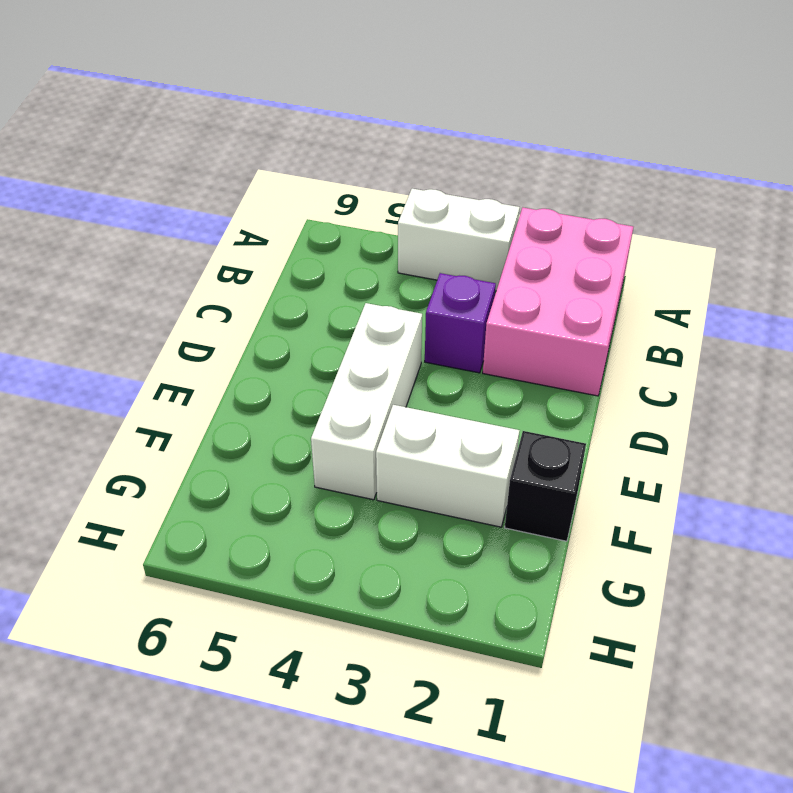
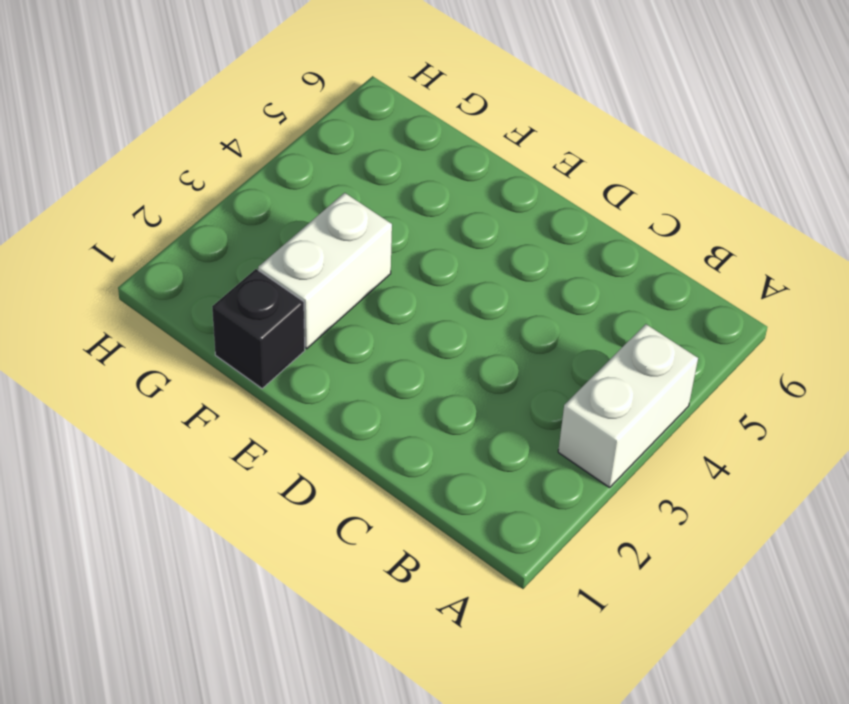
none -> pink brick A1:C2 level 1
none -> purple brick C3 level 1

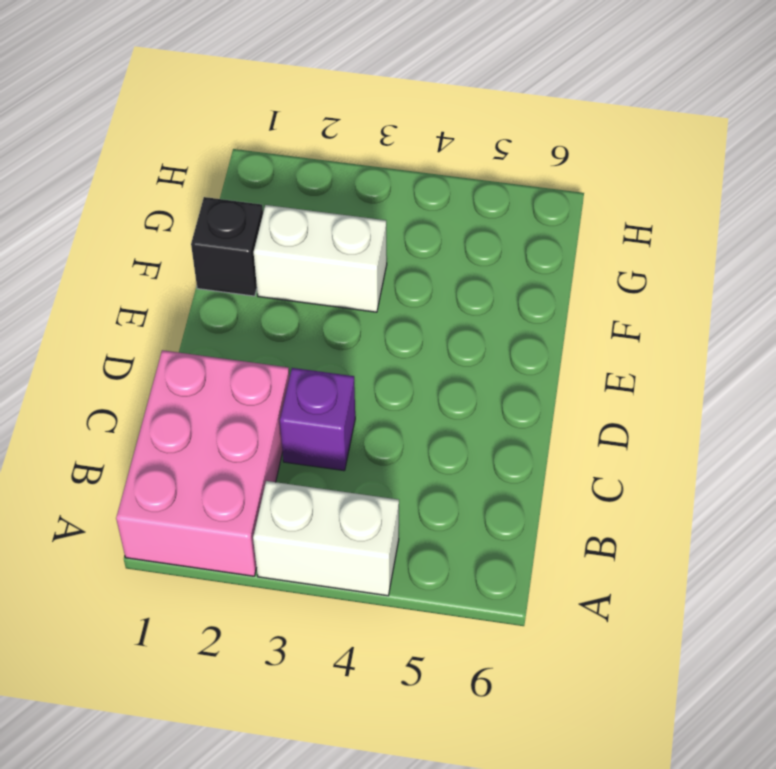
none -> white brick D4:F4 level 1

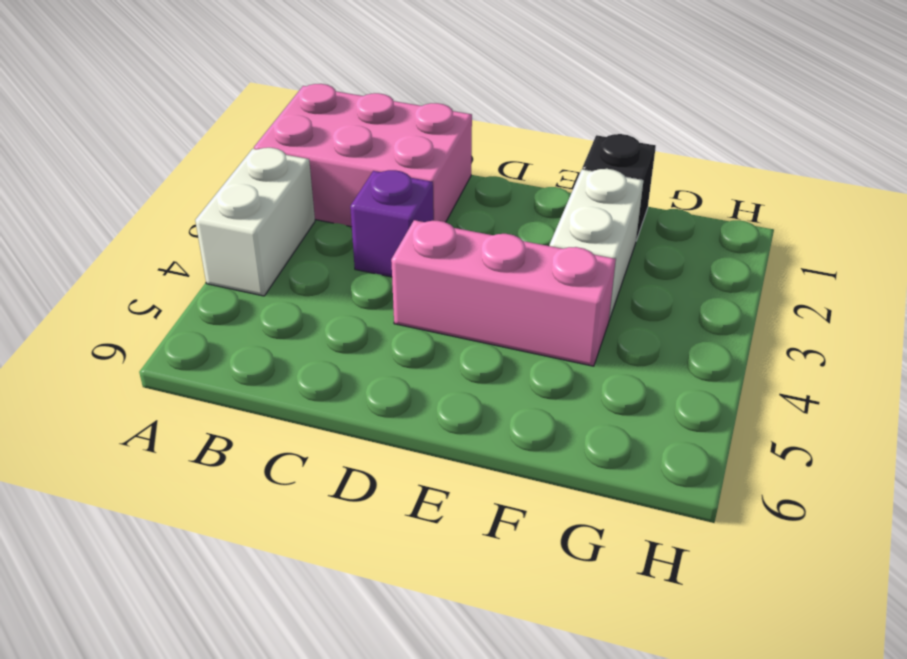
pink brick D4:F4 level 1 -> white brick D4:F4 level 1

